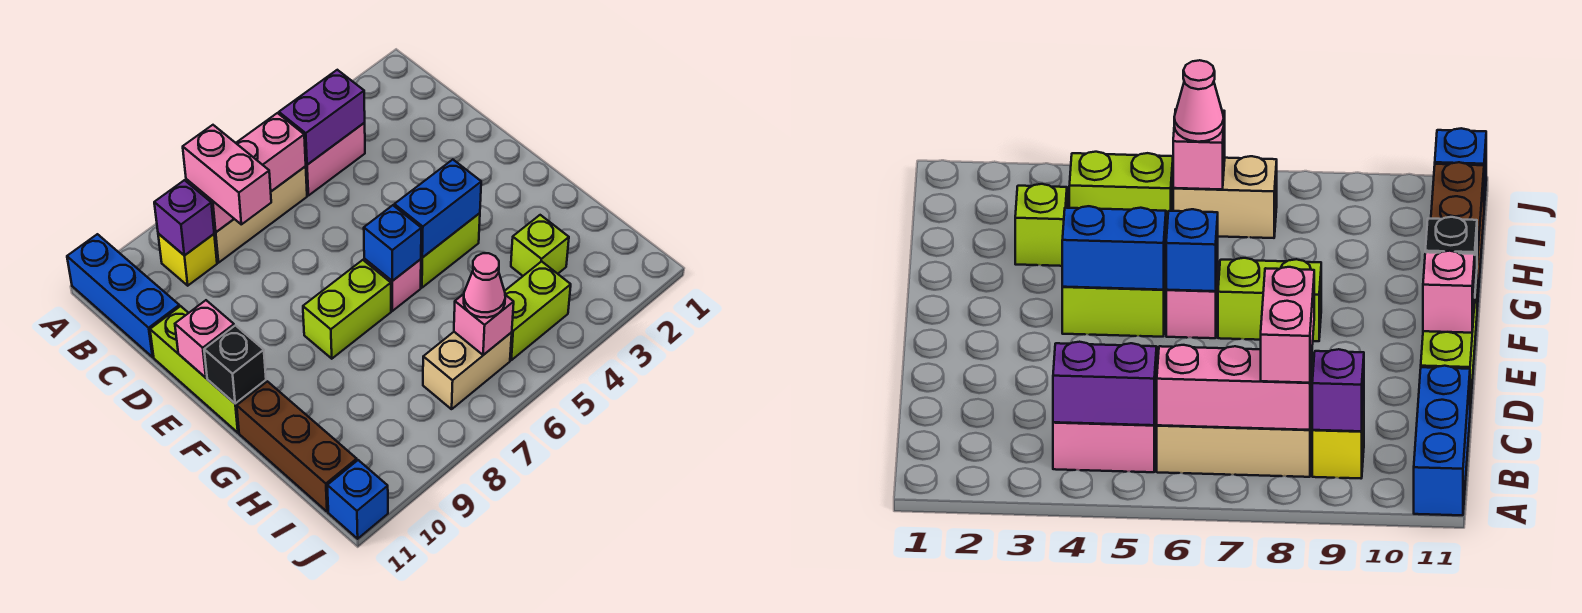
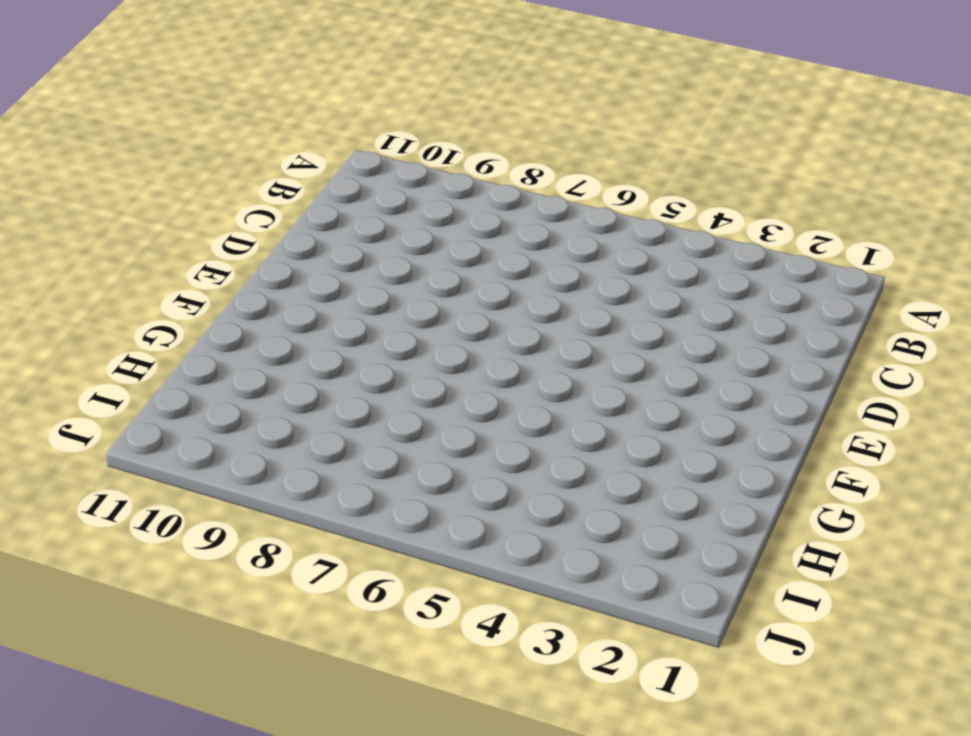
none -> blue brick A11:C11 level 1
none -> pink brick B4:B5 level 1
none -> tan brick B6:B8 level 1

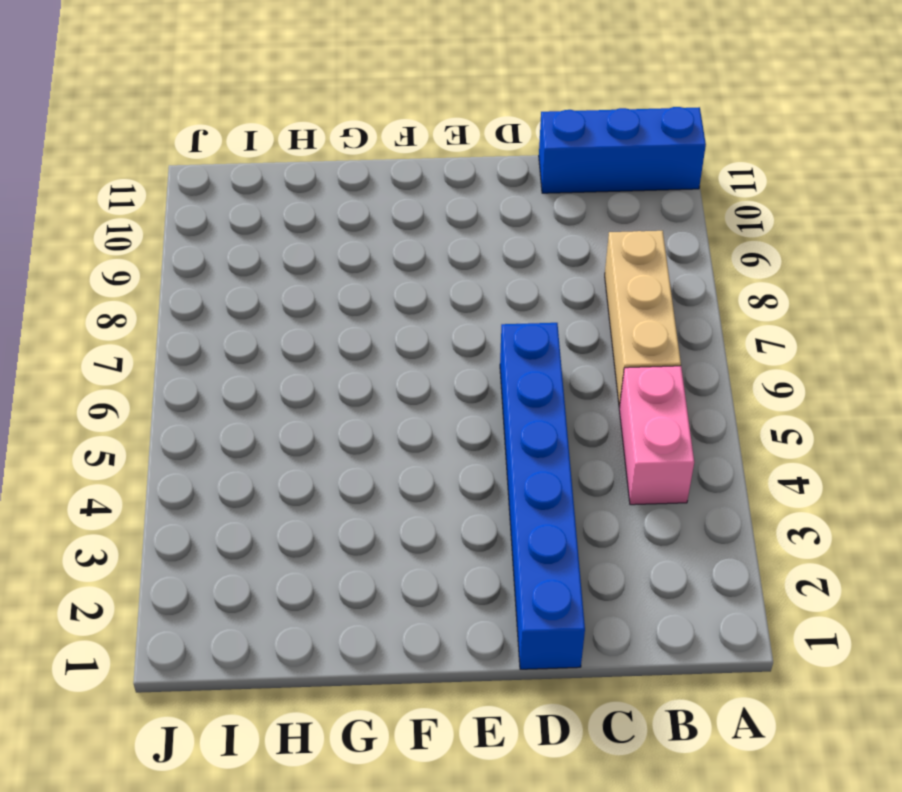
blue brick D1:D6 level 1 -> none
none -> yellow brick B9 level 1
none -> lime brick D11:F11 level 1
none -> lime brick F4:F5 level 1

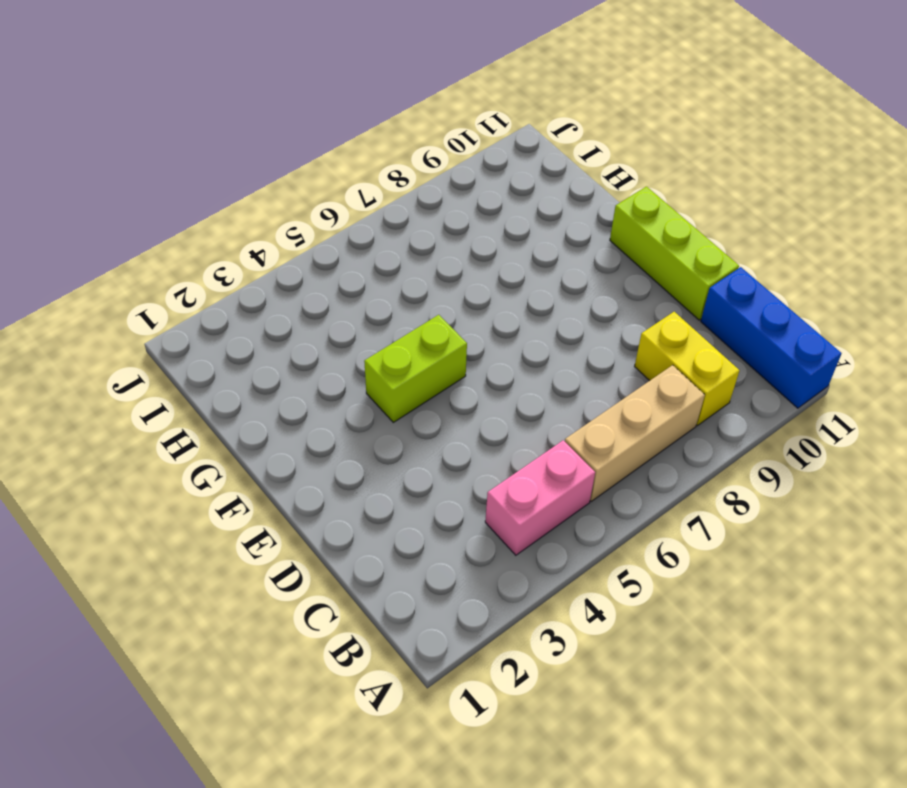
yellow brick B9:C9 level 1 -> yellow brick B9 level 1
none -> pink brick F6 level 1
none -> lime brick F7:F8 level 1
none -> brown brick G11:I11 level 1

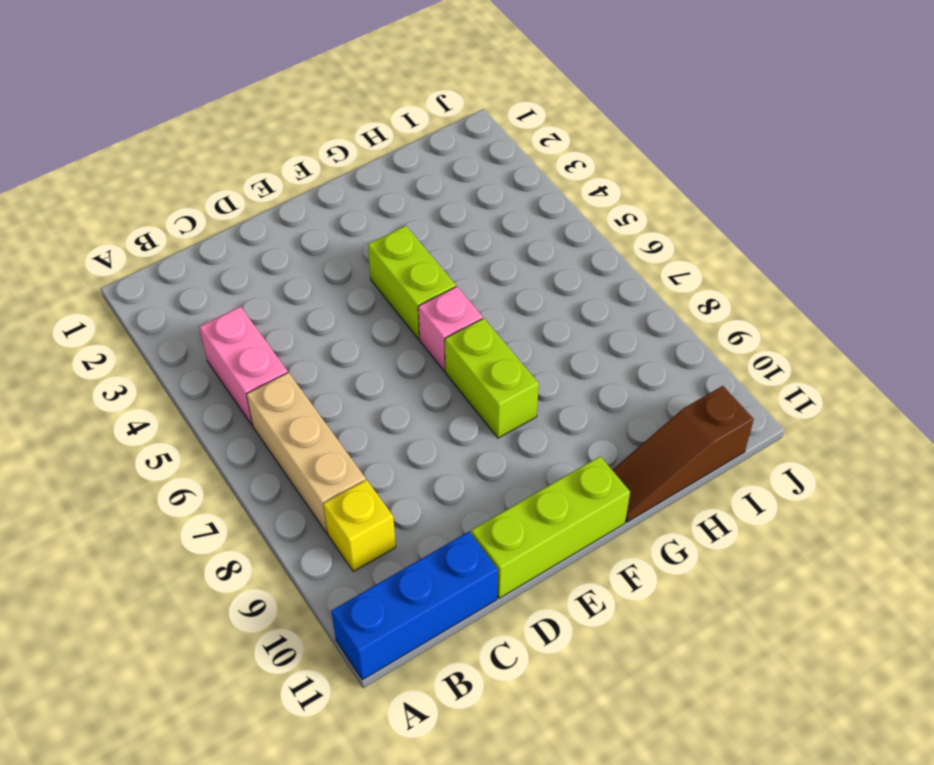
brown slope G11:I11 level 1 top I -> brown brick G11:I11 level 1
none -> lime brick H3 level 1
none -> lime brick I4:I5 level 1
none -> tan brick I6:I7 level 1

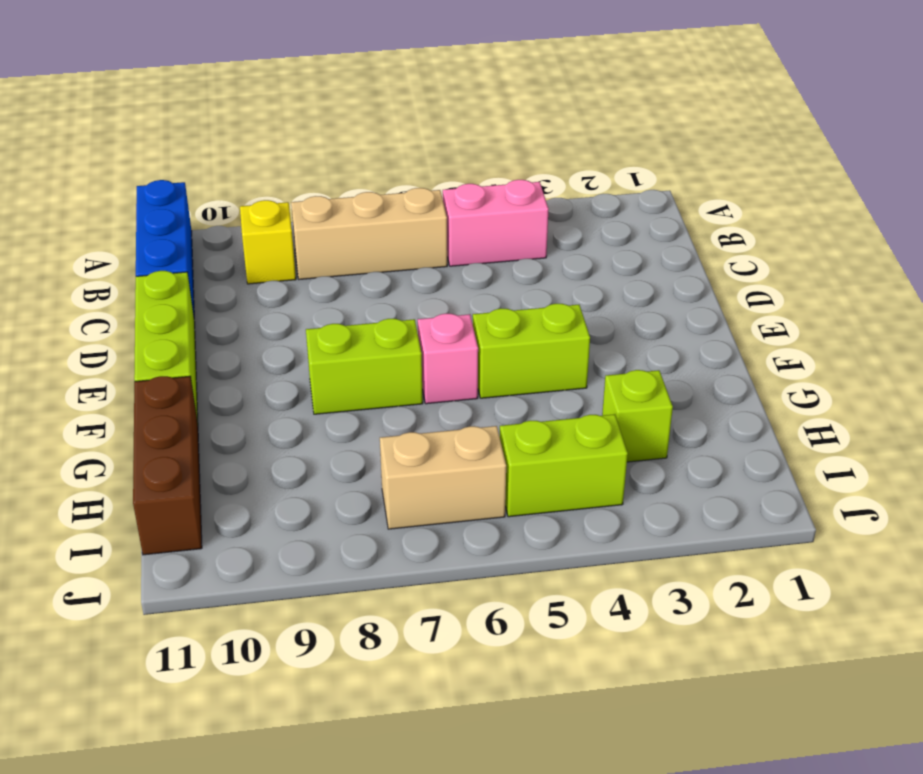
none -> blue brick J11 level 1
none -> purple brick B4:B5 level 2
none -> pink brick B6:B8 level 2

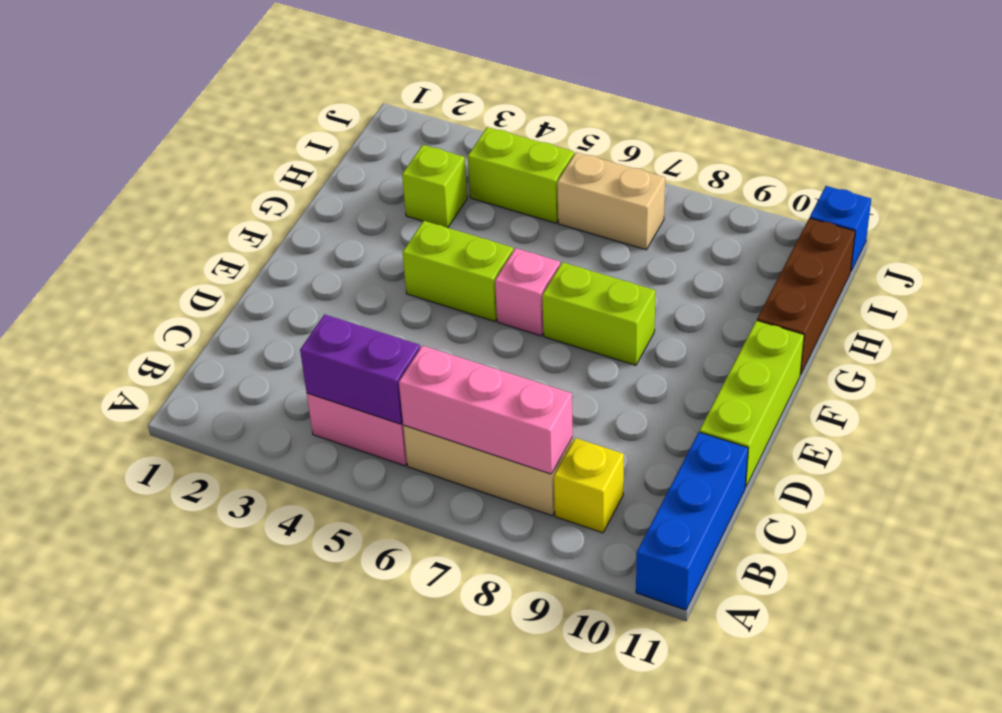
none -> purple brick B9 level 2
none -> pink brick E11 level 2
none -> blue brick F4:F5 level 2

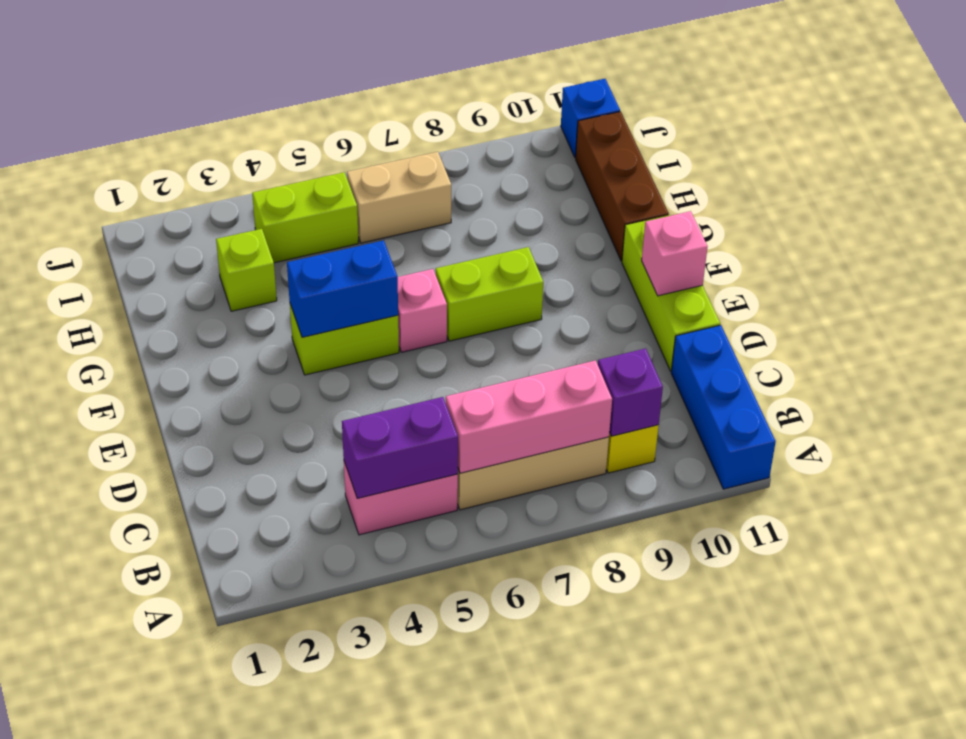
none -> blue brick F6 level 2
none -> black brick F11 level 2
none -> pink brick I6 level 2

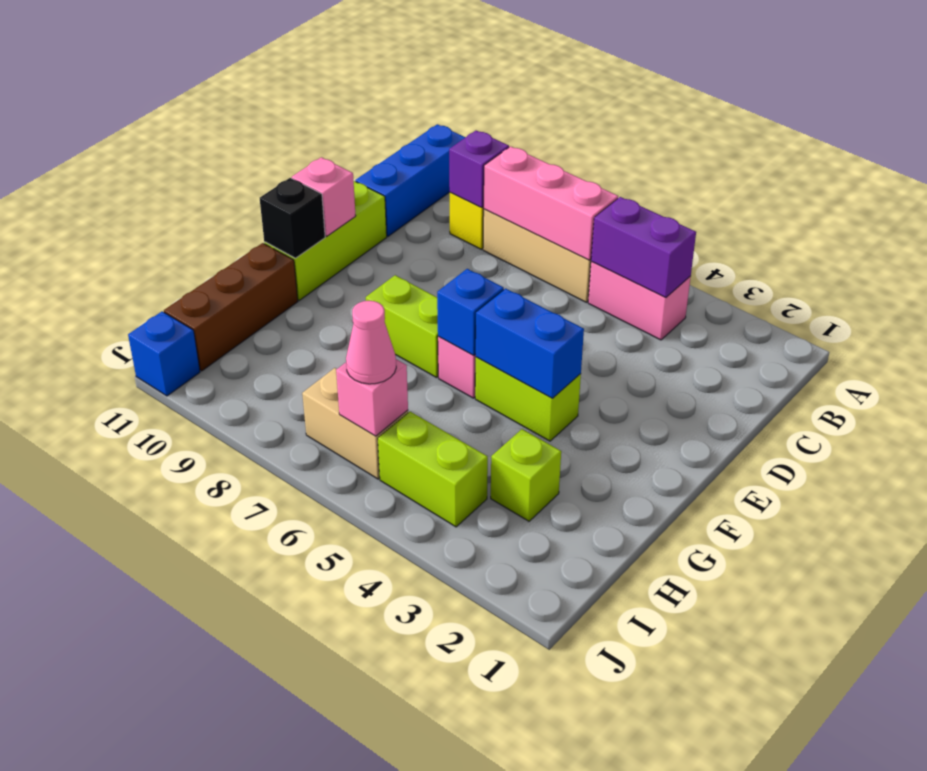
none -> pink brick B8:C8 level 3

